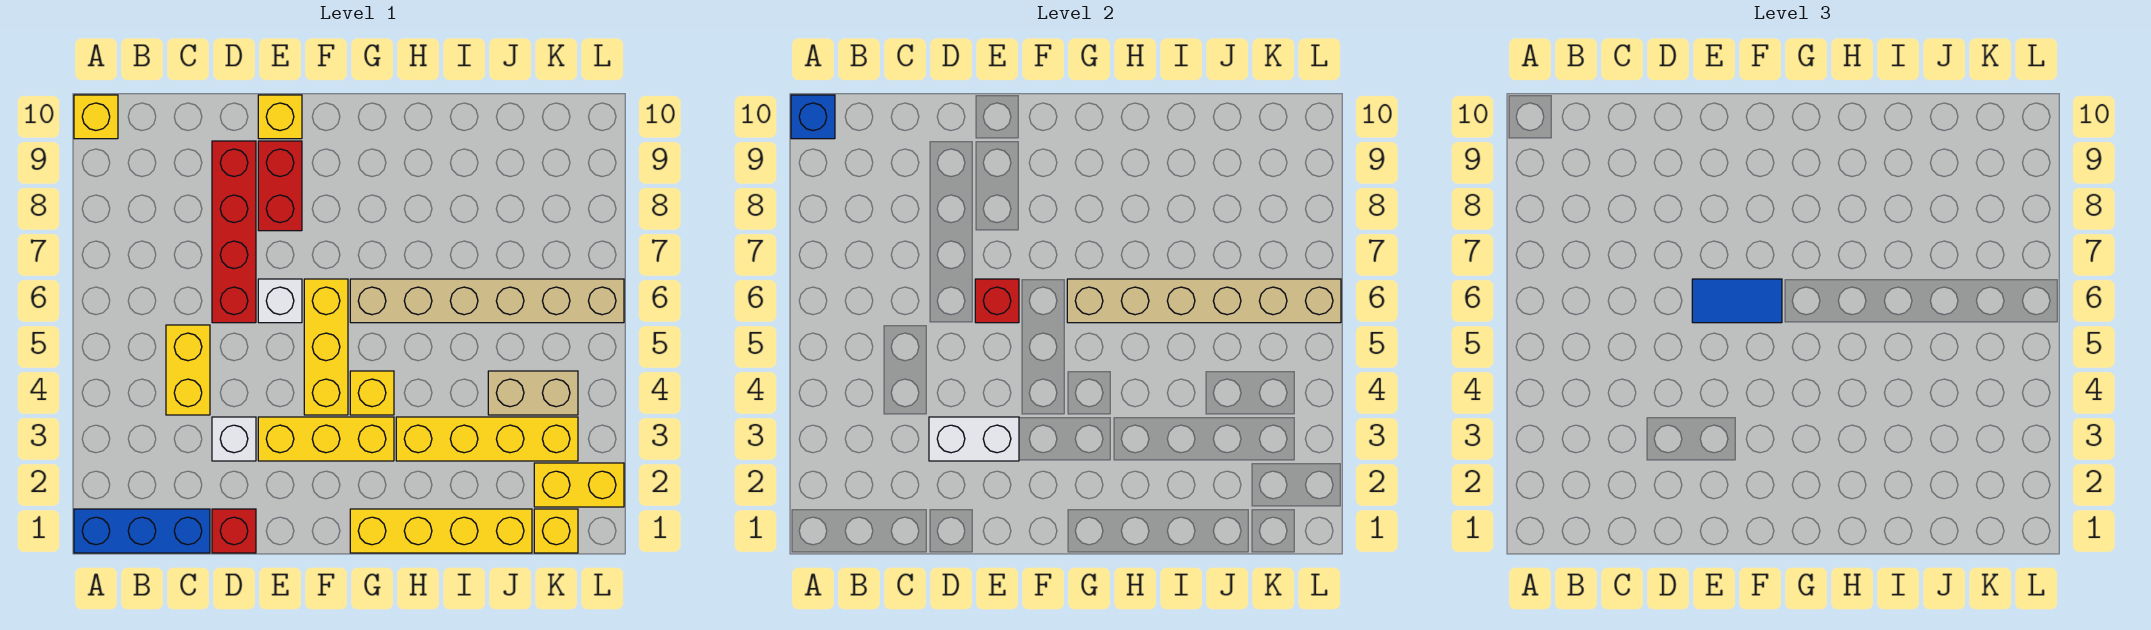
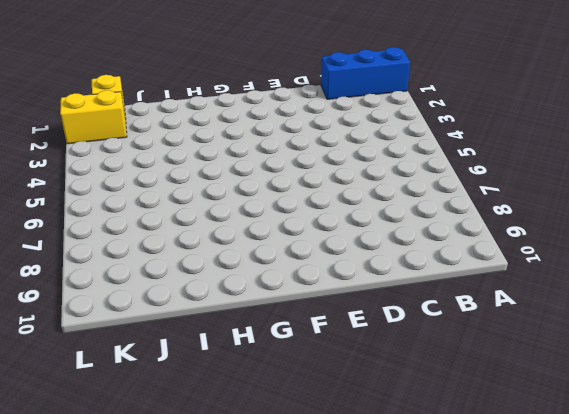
none -> yellow brick A10 level 1
none -> yellow brick C4:C5 level 1
none -> red brick D1 level 1

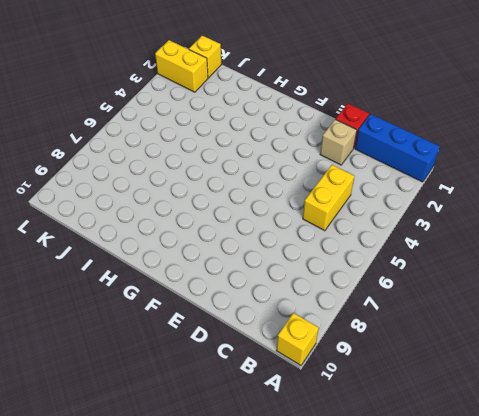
tan brick D2 level 1 -> none
none -> white brick D3 level 1
none -> red brick D6:D9 level 1
none -> yellow brick E3:G3 level 1

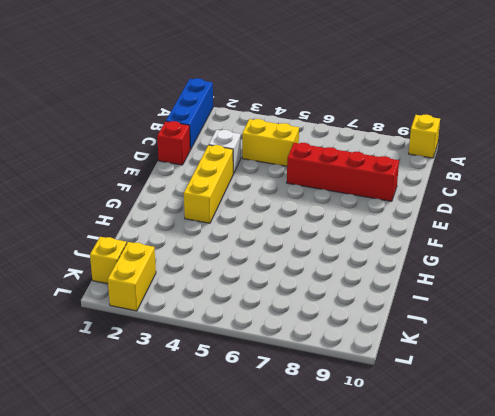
none -> white brick E6 level 1
none -> red brick E8:E9 level 1
none -> yellow brick E10 level 1

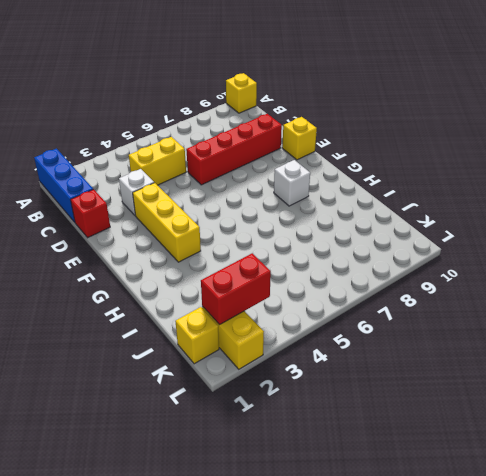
white brick G8 level 1 -> white brick E6 level 1
red brick K2:K3 level 2 -> red brick E8:E9 level 1
none -> yellow brick F4:F6 level 1
none -> yellow brick G1:J1 level 1
none -> yellow brick G4 level 1

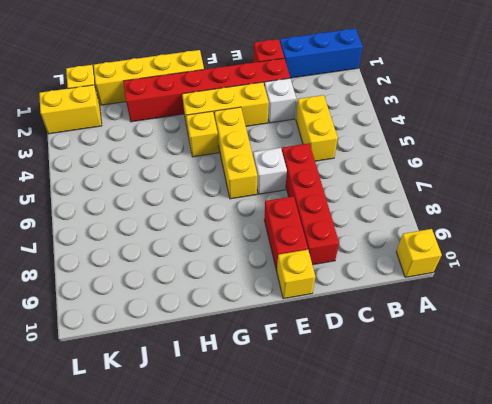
red brick D2:I2 level 1 -> none
none -> tan brick G6:L6 level 1
none -> yellow brick H3:K3 level 1
none -> tan brick J4:K4 level 1

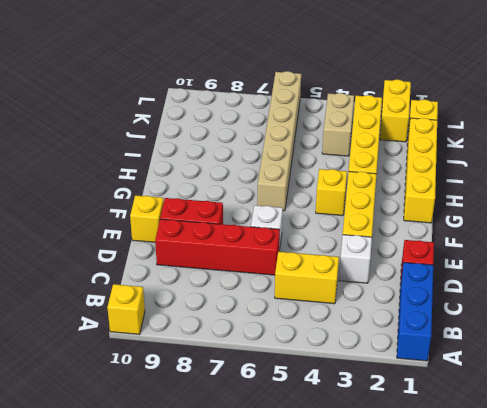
none -> yellow brick F4:F6 level 1
none -> blue brick A10 level 2
none -> white brick D3:E3 level 2

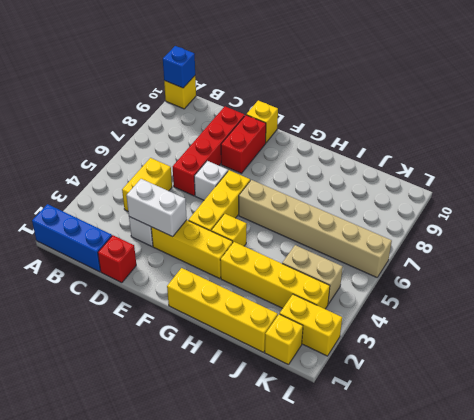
none -> red brick E6 level 2
none -> tan brick G6:L6 level 2
none -> blue tile E6:F6 level 3

